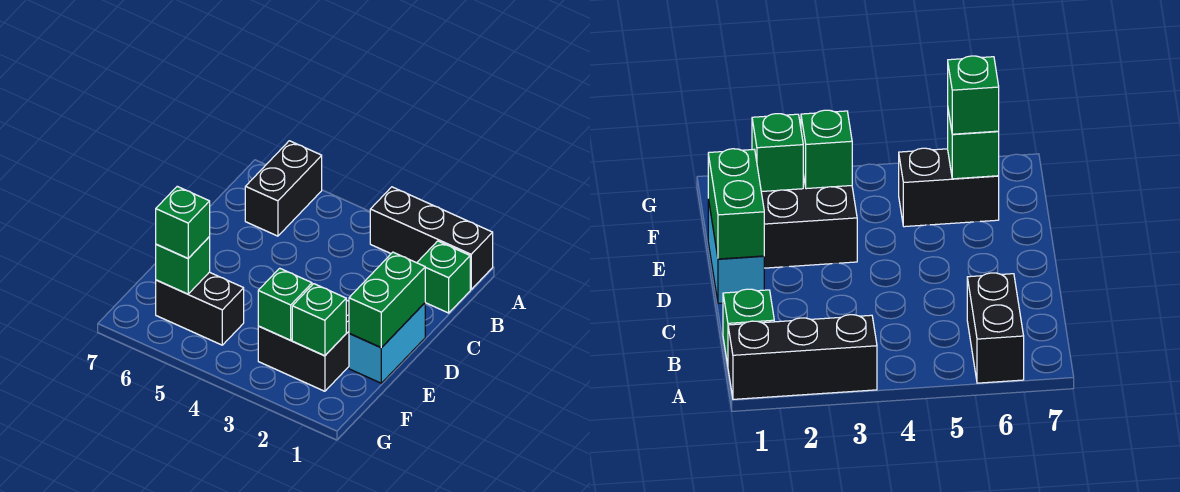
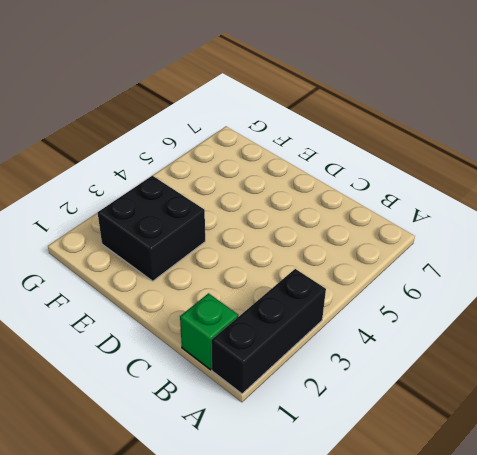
none -> black brick A6:B6 level 1
none -> cyan brick D1:E1 level 1

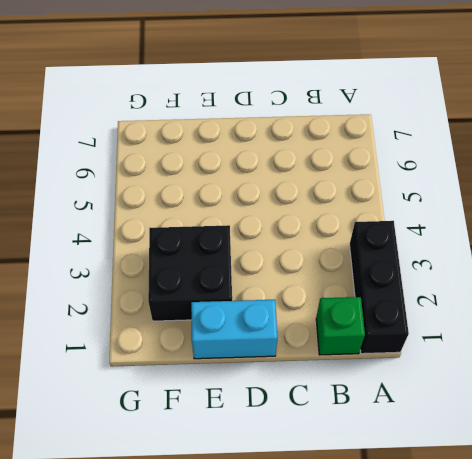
none -> black brick A6:B6 level 1
none -> black brick F5:F6 level 1

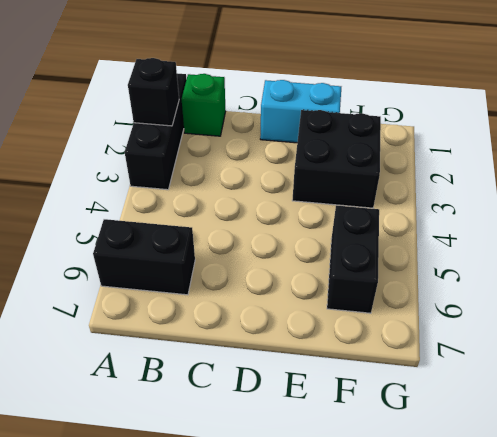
black brick A2 level 2 -> none
none -> green brick D1:E1 level 2
none -> green brick F2 level 2

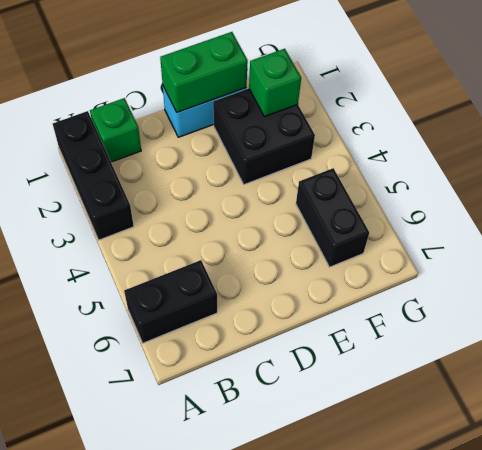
none -> green brick F3 level 2
none -> green brick F6 level 2

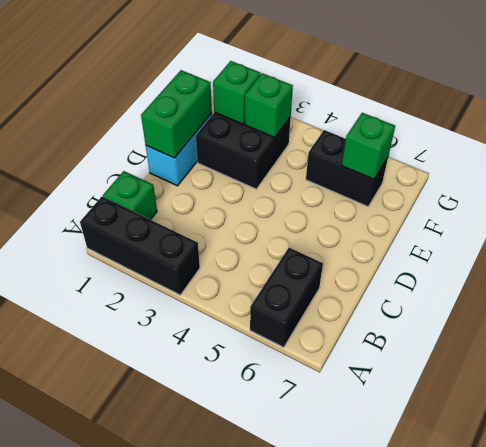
none -> green brick F6 level 3

